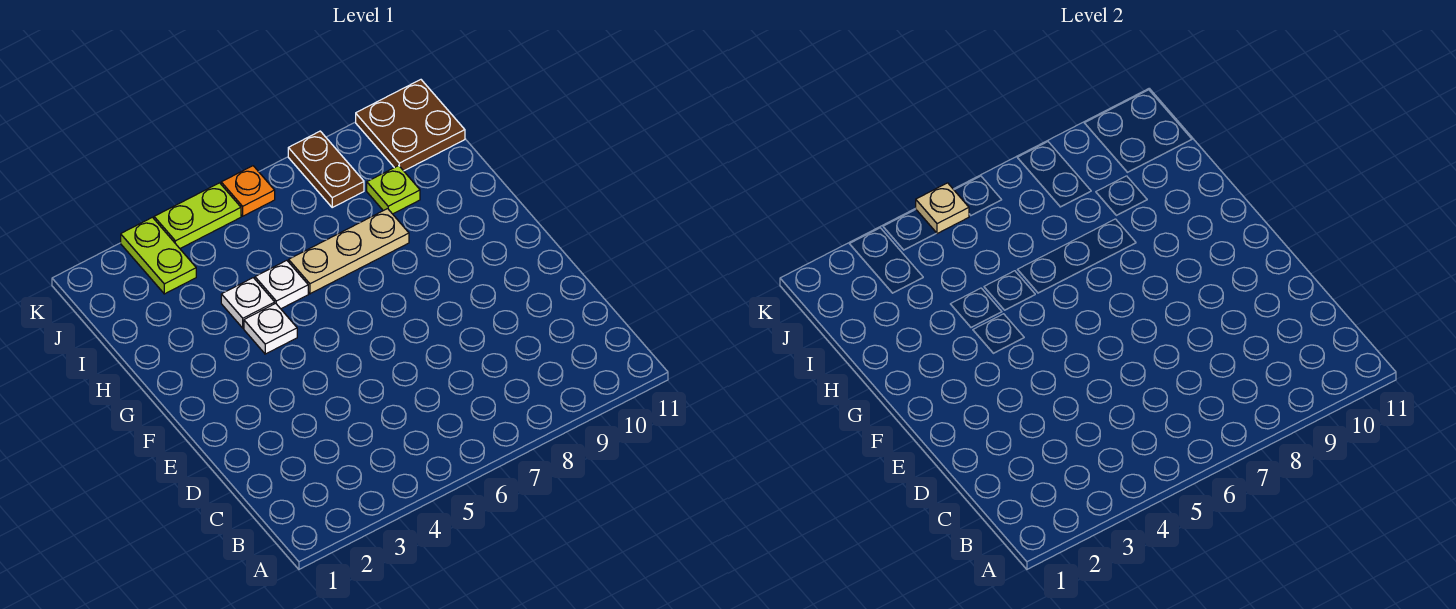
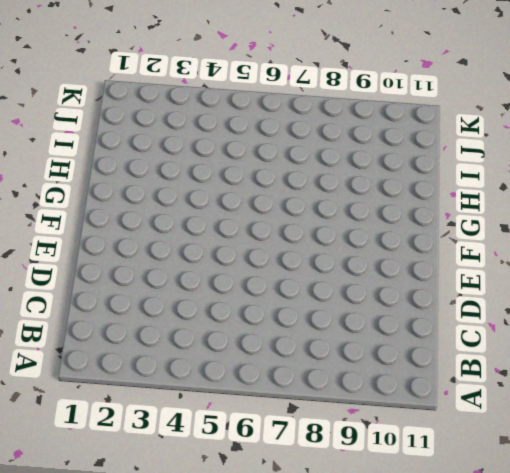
none -> white plate G4 level 1
none -> white plate H4 level 1

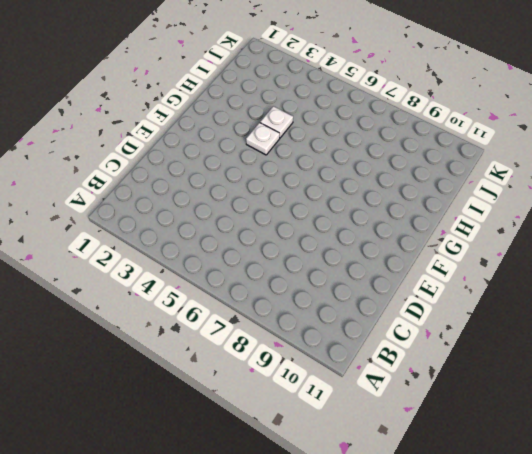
none -> white plate H5 level 1
none -> tan plate H6:H8 level 1

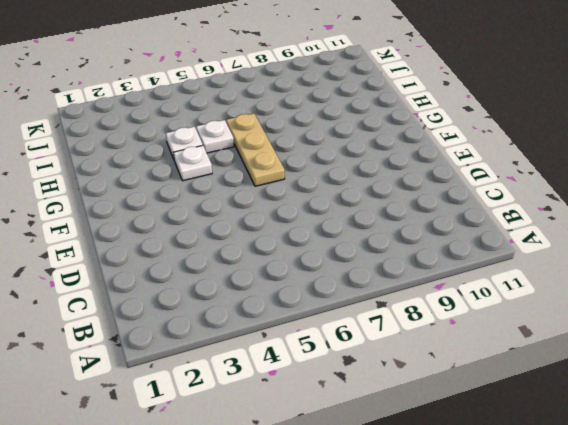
tan plate F6:H6 level 1 -> tan plate H6:H8 level 1
none -> lime plate I9 level 1
none -> lime plate J3:K3 level 1

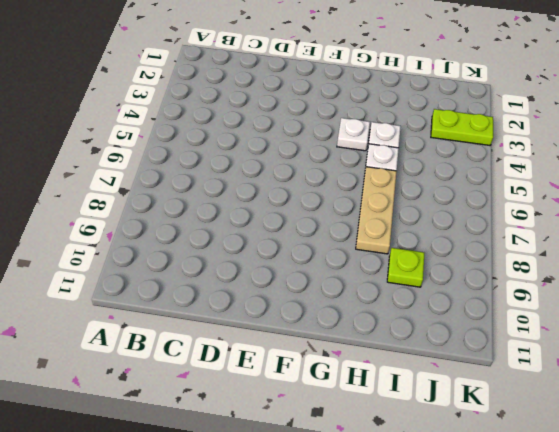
none -> brown plate J8:K8 level 1
none -> brown plate J10:K11 level 1

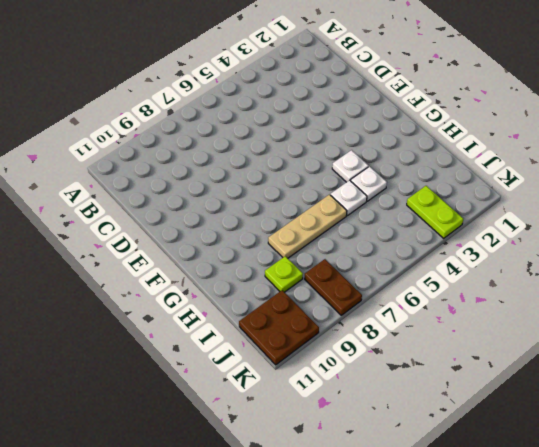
none -> lime plate K4:K5 level 1
none -> orange plate K6 level 1

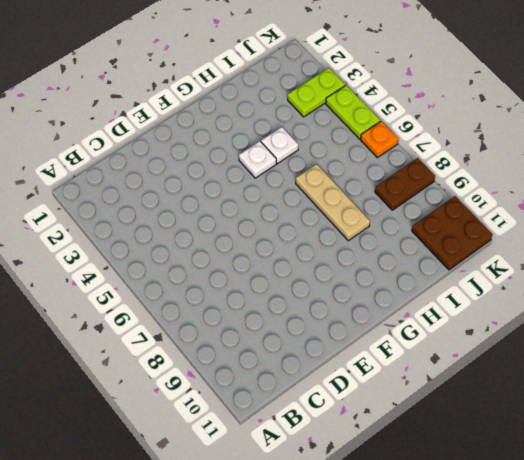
none -> white plate H5 level 1
none -> lime plate I9 level 1

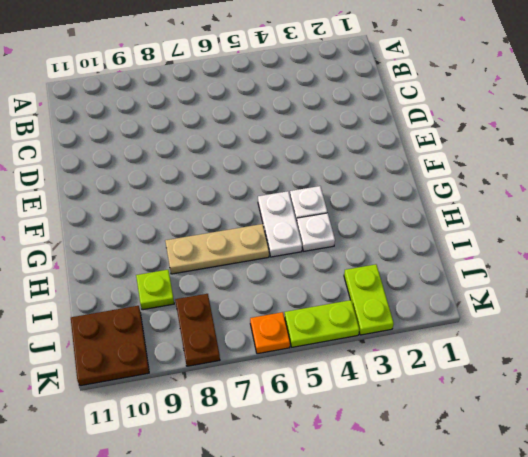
white plate G5:H5 level 1 -> white plate H5 level 1
none -> tan plate K5 level 2

